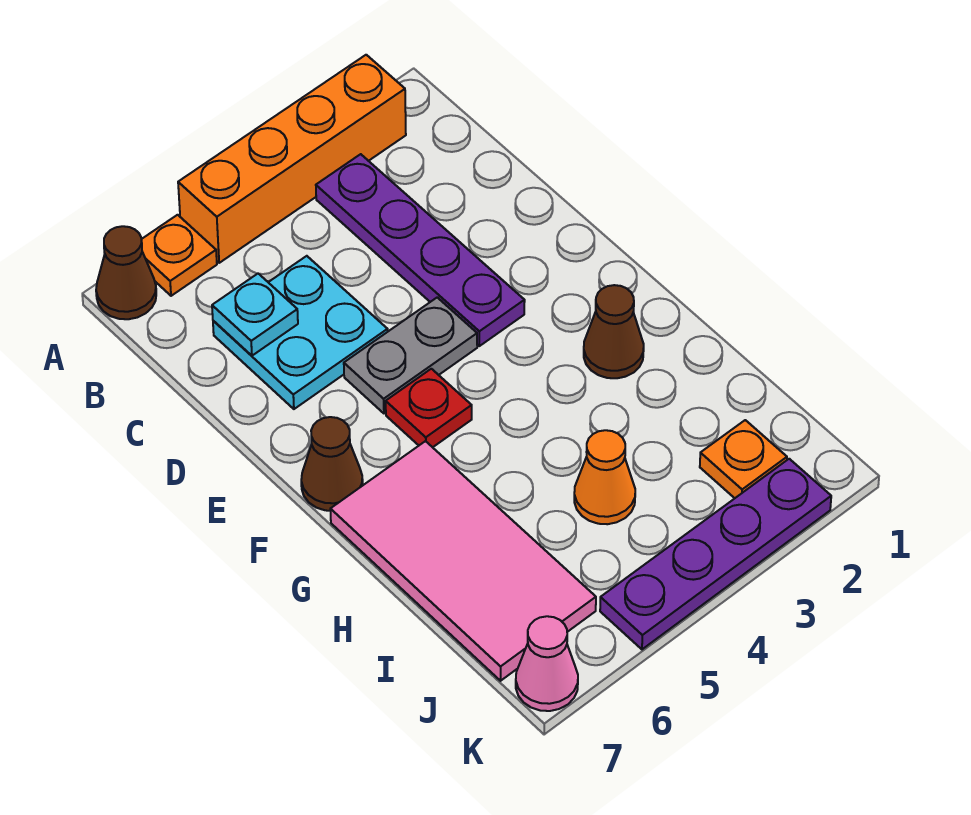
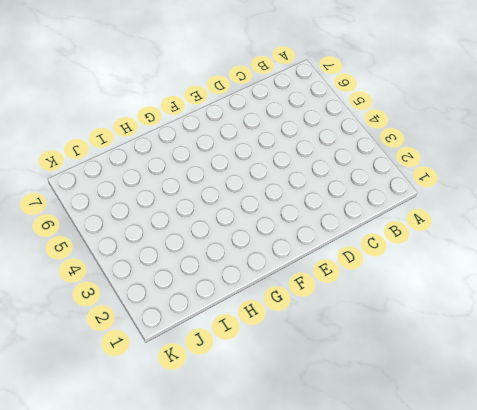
none -> orange brick A2:A5 level 1
none -> orange plate A6 level 1
none -> brown cone A7 level 1

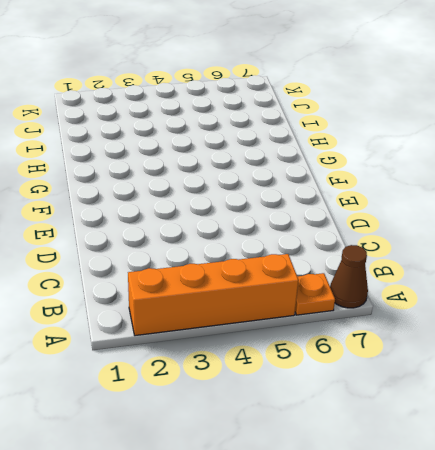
none -> purple plate B3:E3 level 1
none -> cyan plate C5:D6 level 1
none -> grey plate E4:E5 level 1

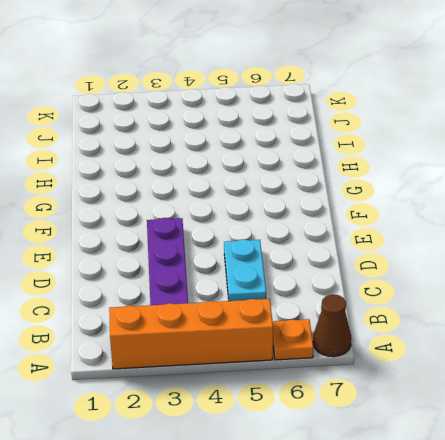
cyan plate C5:D5 level 1 -> cyan plate C5:D6 level 1
none -> grey plate E4:E5 level 1
none -> red plate F5 level 1
none -> brown cone F7 level 1

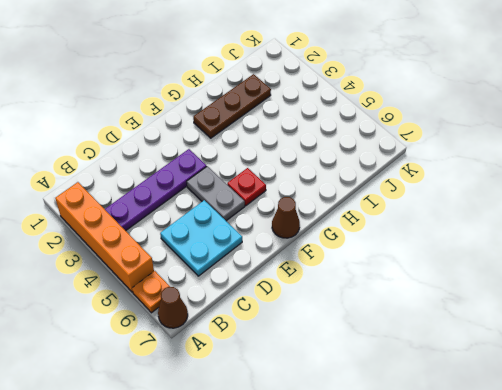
brown plate G2:I2 level 1 -> brown cone G2 level 1
none -> pink tile G6:J7 level 1
none -> orange cone I4 level 1
none -> orange plate J2 level 1

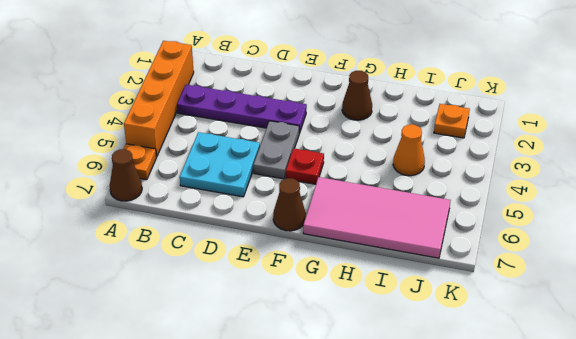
none -> purple plate K2:K5 level 1
none -> pink cone K7 level 1
none -> cyan plate C6 level 2

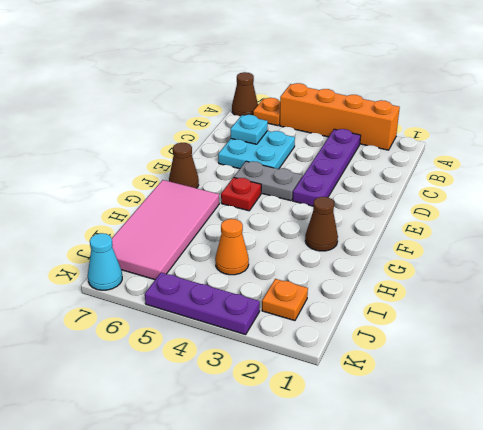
purple plate K3:K5 level 1 -> purple plate K2:K5 level 1
cyan cone K7 level 1 -> pink cone K7 level 1

